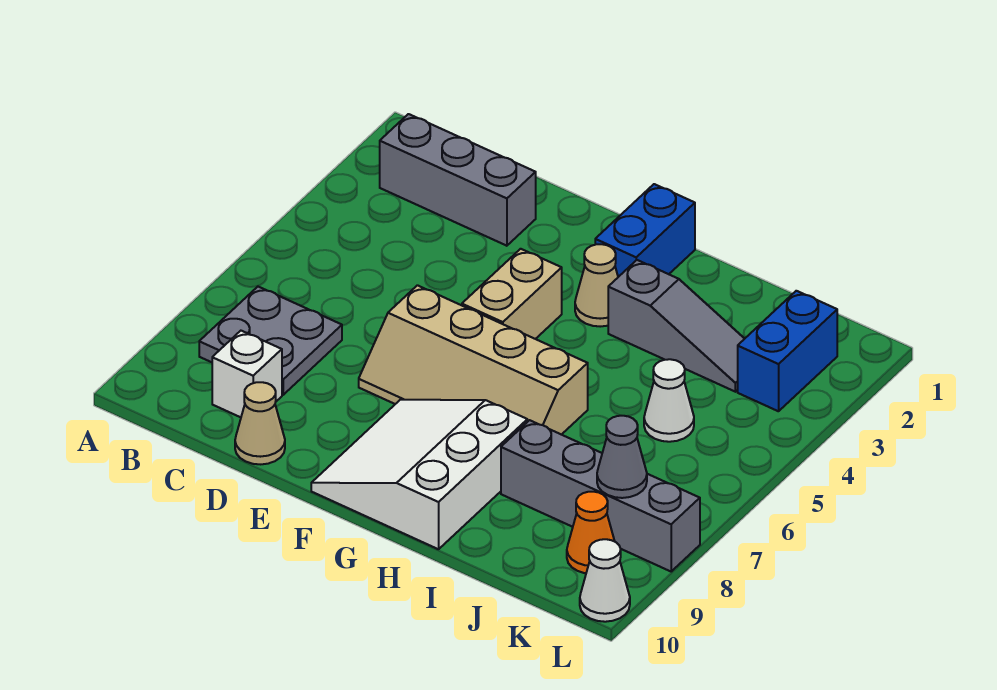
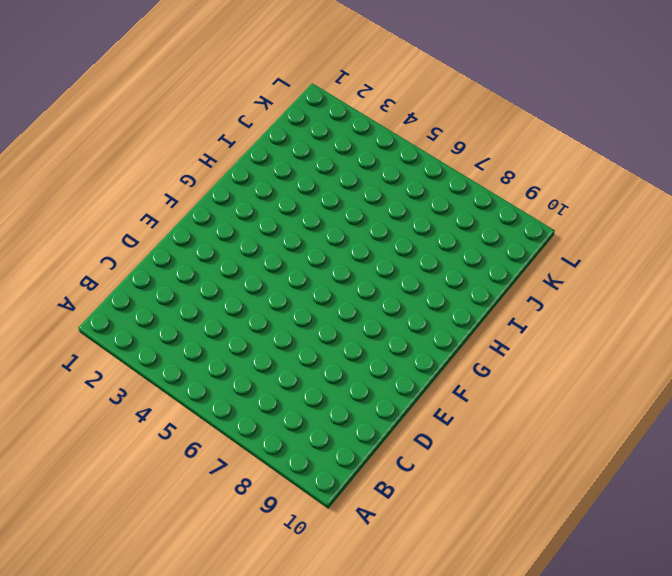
none -> grey brick B2:D2 level 1
none -> grey plate B7:C8 level 1
none -> white brick C9 level 1

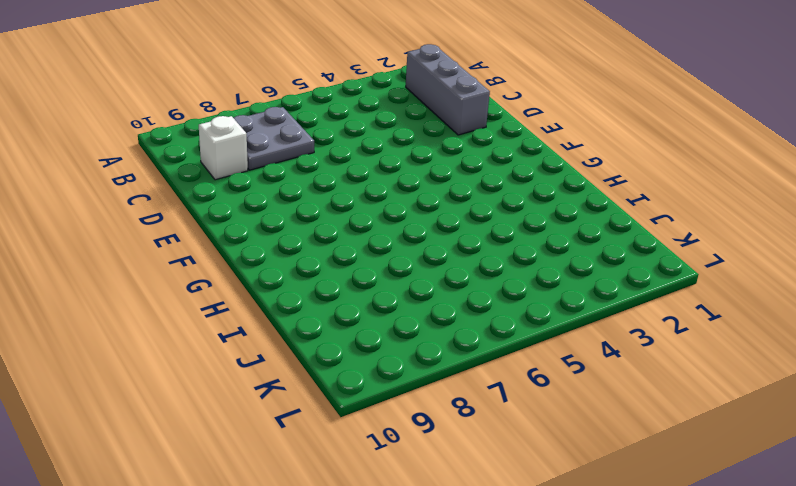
none -> tan cone D10 level 1
none -> tan slope E6:H7 level 1 top 6
none -> tan brick F4:F5 level 1

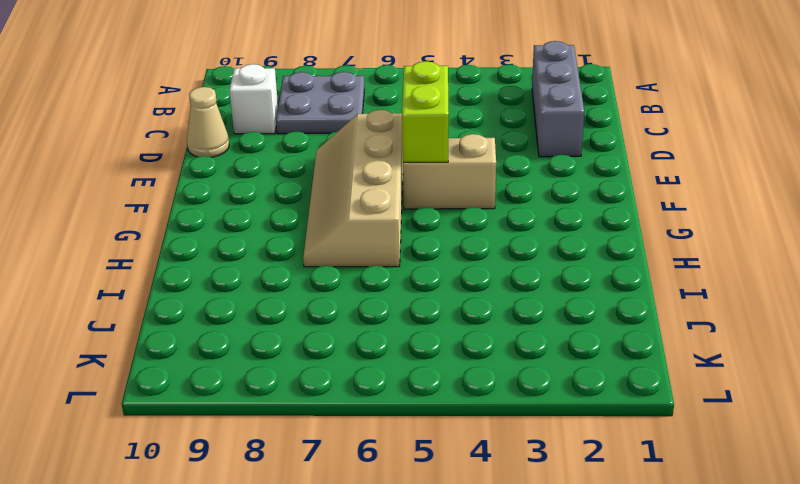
lime brick E5:F5 level 2 -> none
none -> white slope F8:H10 level 1 top H
none -> blue brick G1:G2 level 1
none -> tan cone G3 level 1

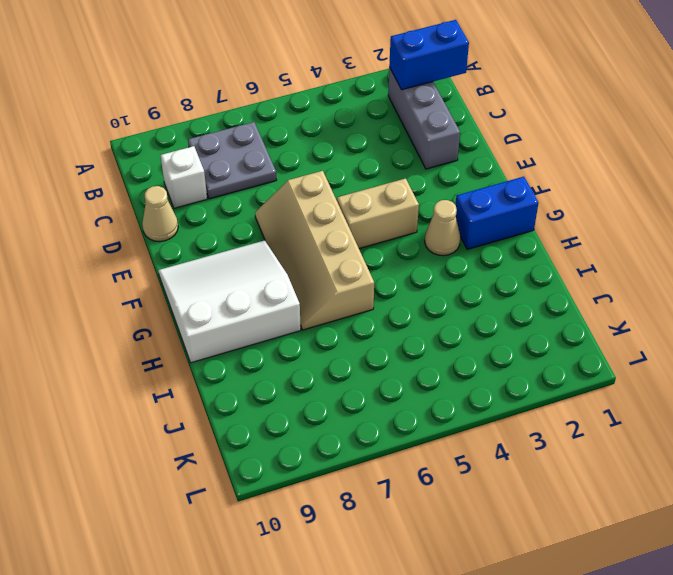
blue brick B1:B2 level 2 -> blue brick K2:K3 level 1
none -> grey slope H3:J3 level 1 top H
none -> grey brick I8:L8 level 1
none -> white cone J5 level 1

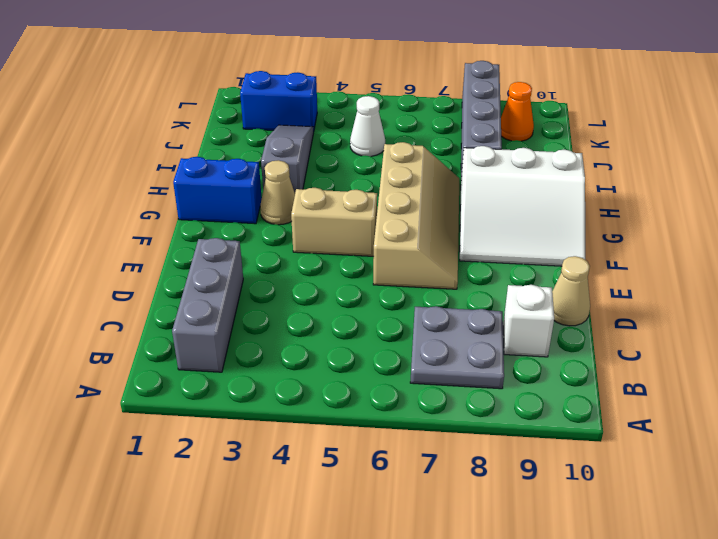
none -> white cone L10 level 1
none -> grey cone K8 level 2

